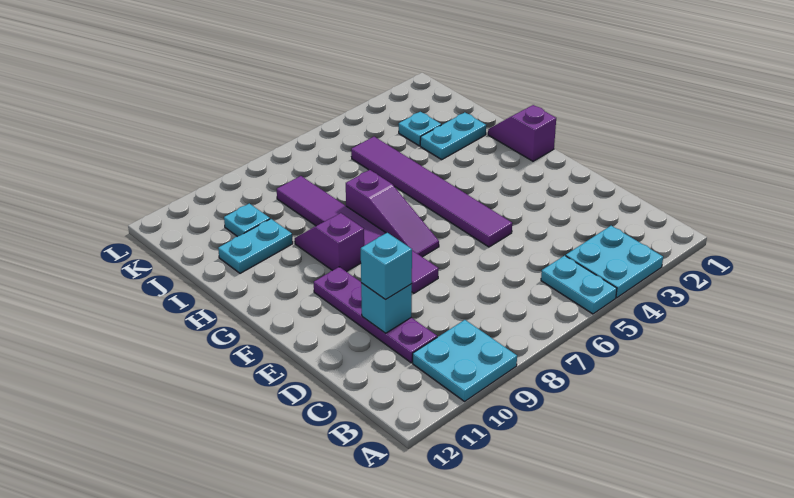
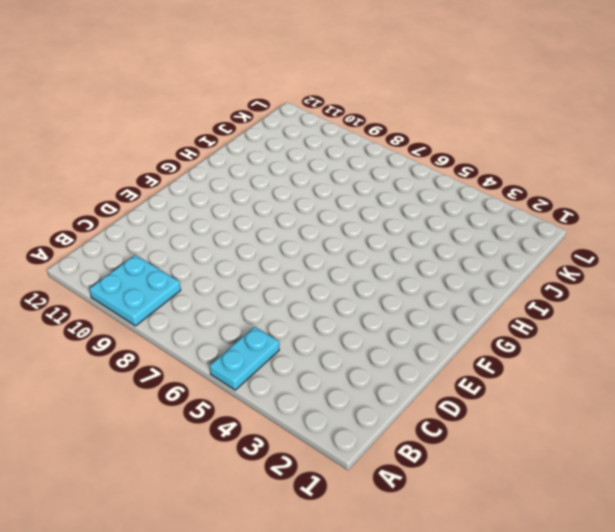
none -> cyan plate A3:B4 level 1
none -> purple plate C10:F10 level 1
none -> purple tile E5:J5 level 1

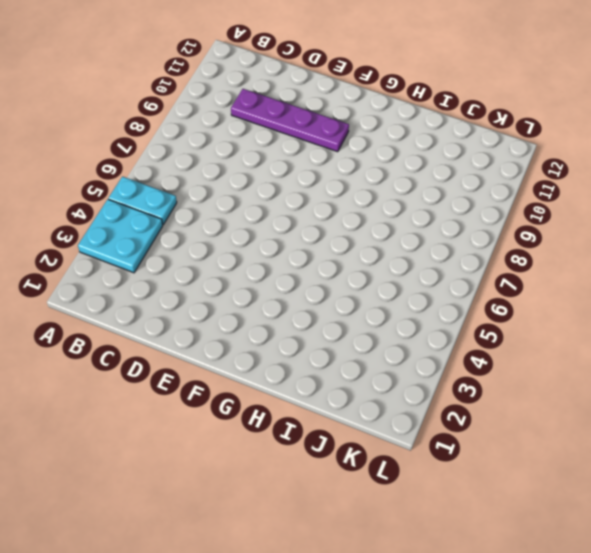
none -> cyan plate A9:B10 level 1
none -> purple tile E5:J5 level 1
none -> purple tile E8:J8 level 1

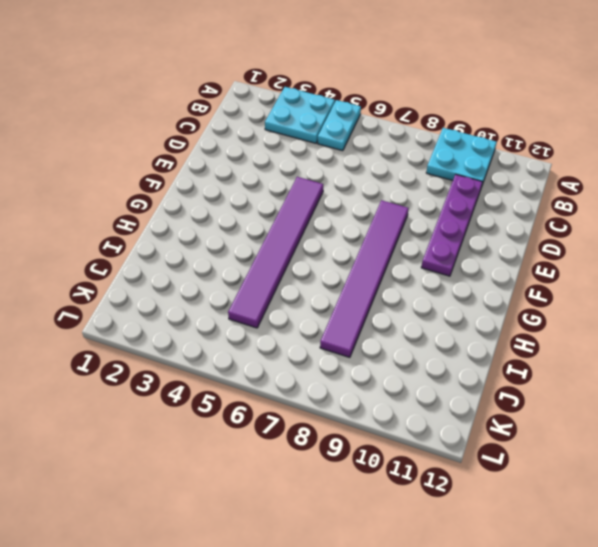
none -> purple slope F7:H7 level 1 top H
none -> purple slope G1:H1 level 1 top G
none -> purple slope G9:H9 level 1 top G

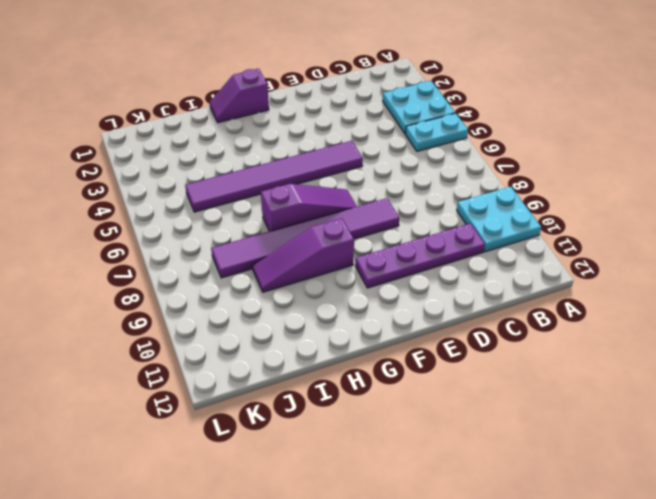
purple slope G9:I9 level 1 top G -> purple slope G9:H9 level 1 top G
none -> cyan plate I2:I3 level 1
none -> cyan plate I10:I11 level 1
none -> cyan plate J3 level 1

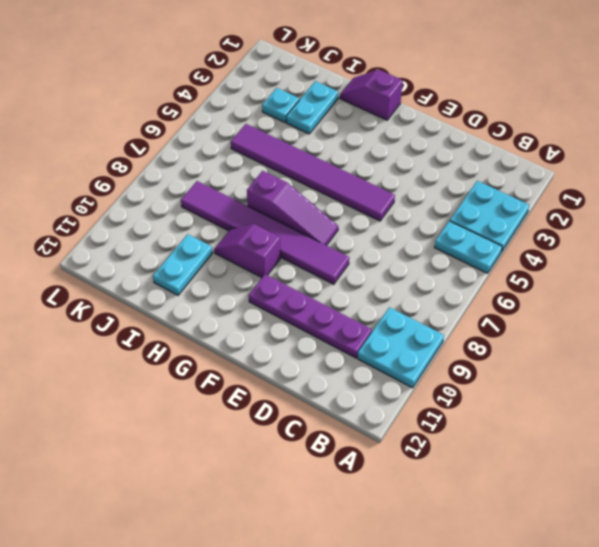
none -> cyan plate J10 level 1
none -> cyan brick D10 level 2
none -> cyan brick D10 level 3

